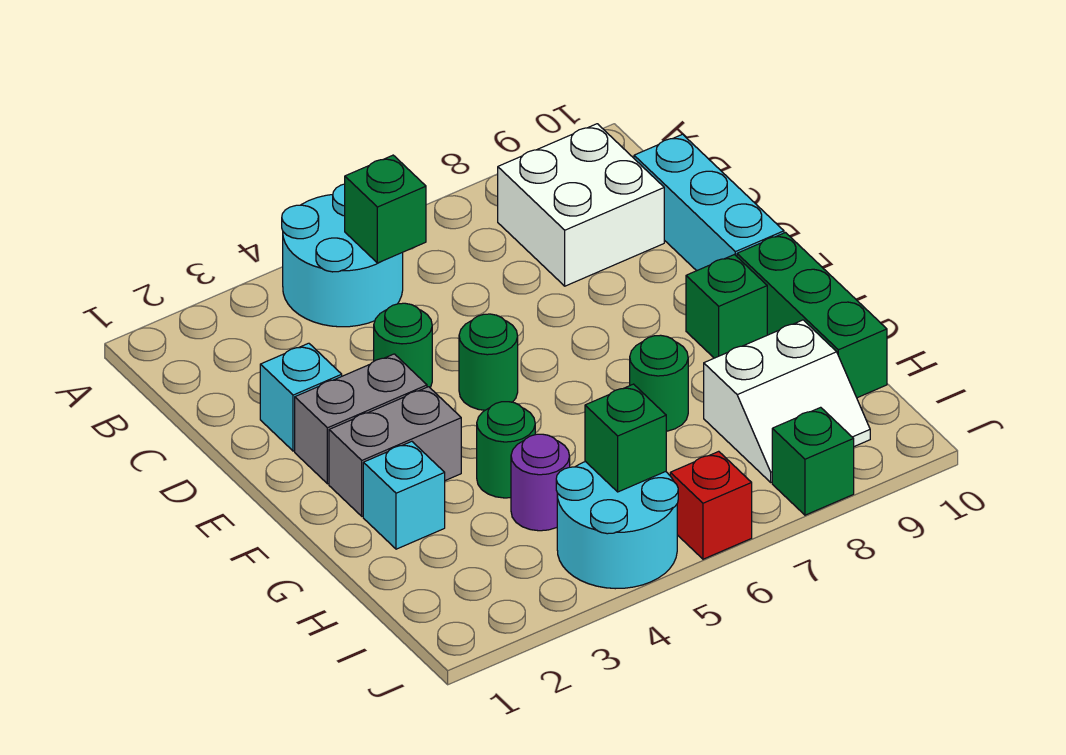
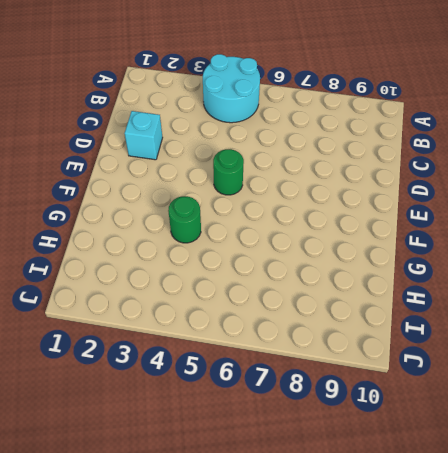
none -> white brick B8:C9 level 1
none -> cyan brick C10:E10 level 1
none -> green round brick D4 level 1

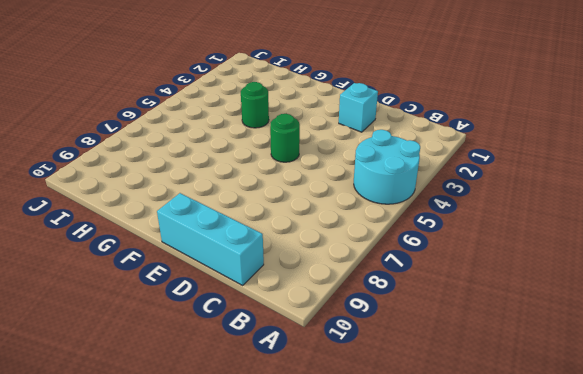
none -> white brick B8:C9 level 1
none -> green round brick D4 level 1
none -> grey brick E2:E3 level 1

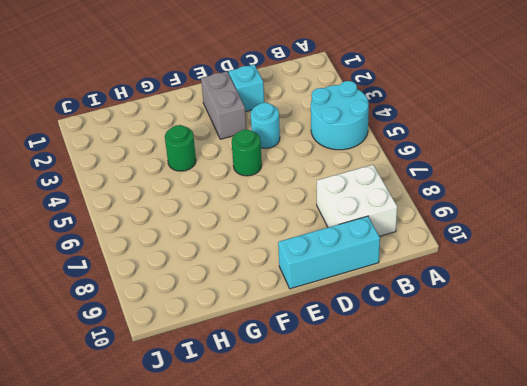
cyan round brick D4 level 1 -> green round brick D4 level 1
none -> grey brick F2:F3 level 1
none -> green brick F9 level 1
none -> green brick F10:H10 level 1

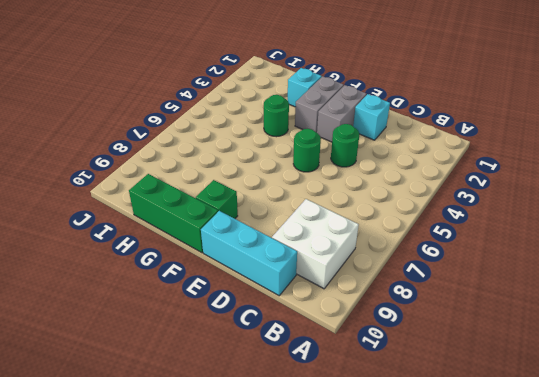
none -> cyan round brick A4:B5 level 1
none -> green round brick G7 level 1
none -> purple round brick H4 level 1

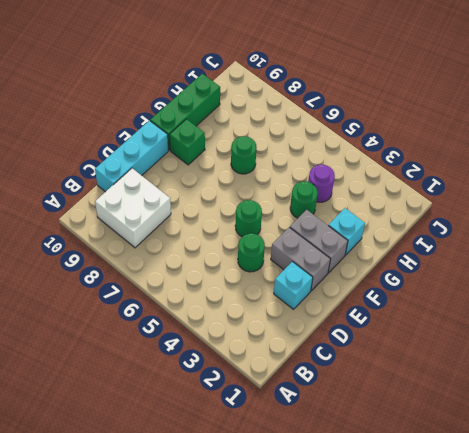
none -> cyan round brick A4:B5 level 1
none -> white slope H8:I9 level 1 top H
none -> cyan round brick I4:J5 level 1

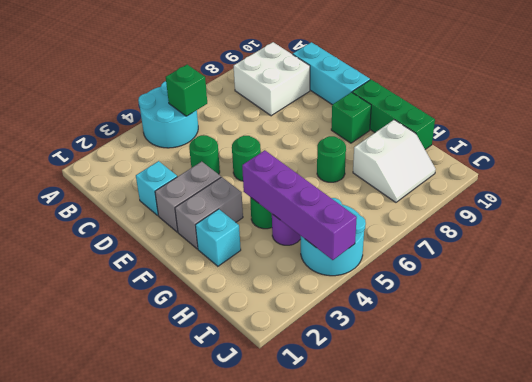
purple brick G4:J4 level 2 -> none
none -> red brick J6 level 1
none -> green brick J8 level 1
none -> green brick I5 level 2

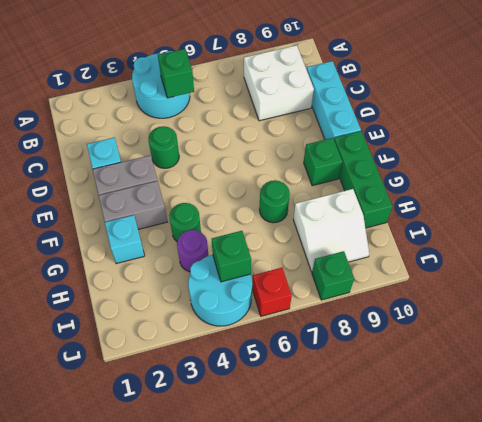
none -> green round brick E5 level 1

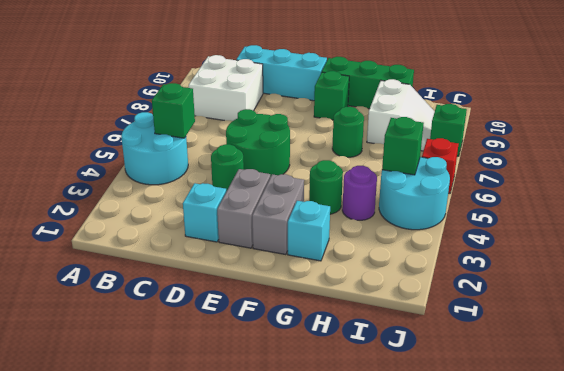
green round brick D5:E6 level 1 -> green round brick E5 level 1

